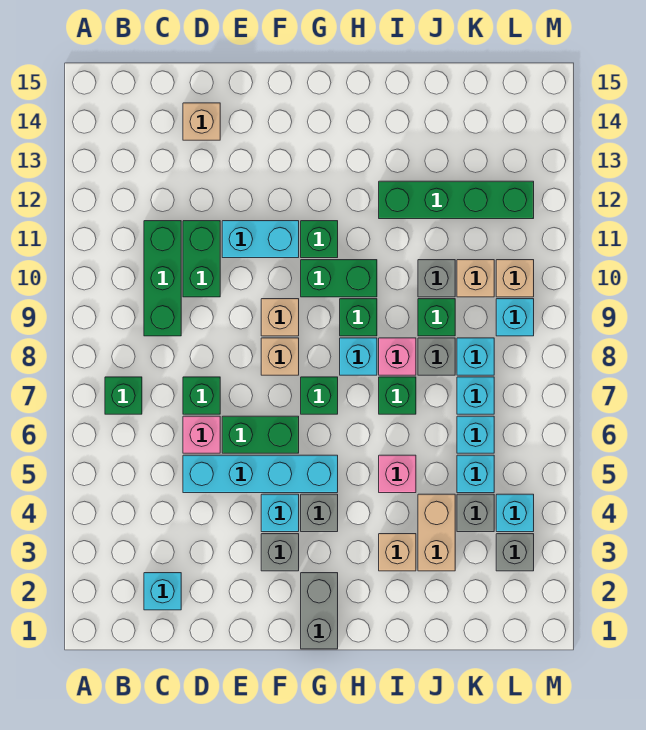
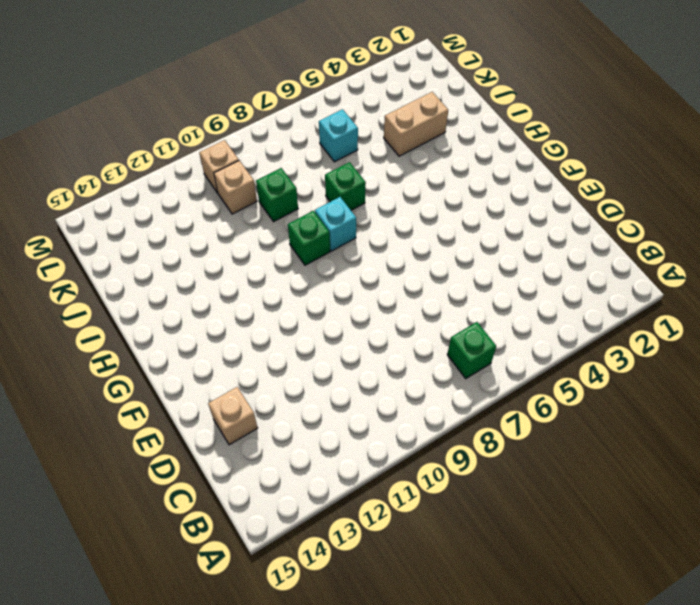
none -> cyan brick C2 level 1
none -> green brick C9:C11 level 1
none -> cyan brick D5:G5 level 1
none -> pink brick D6 level 1

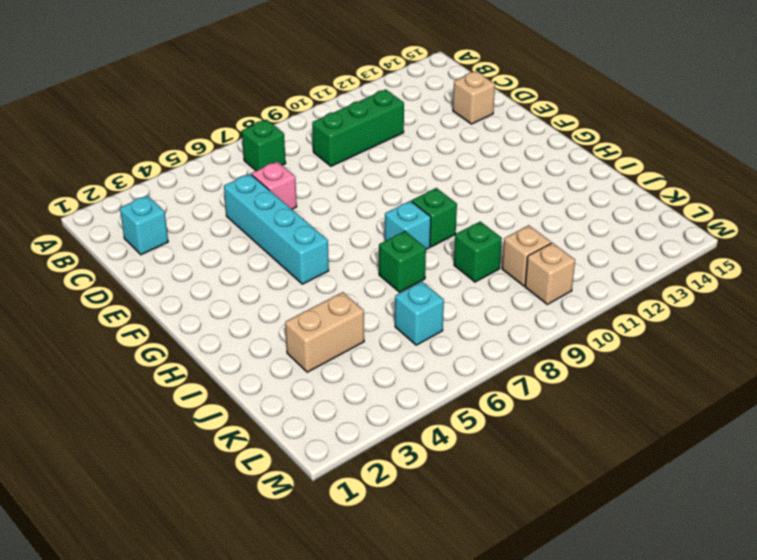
none -> green brick D7 level 1
none -> green brick D10:D11 level 1
none -> green brick E6:F6 level 1
none -> cyan brick E11:F11 level 1

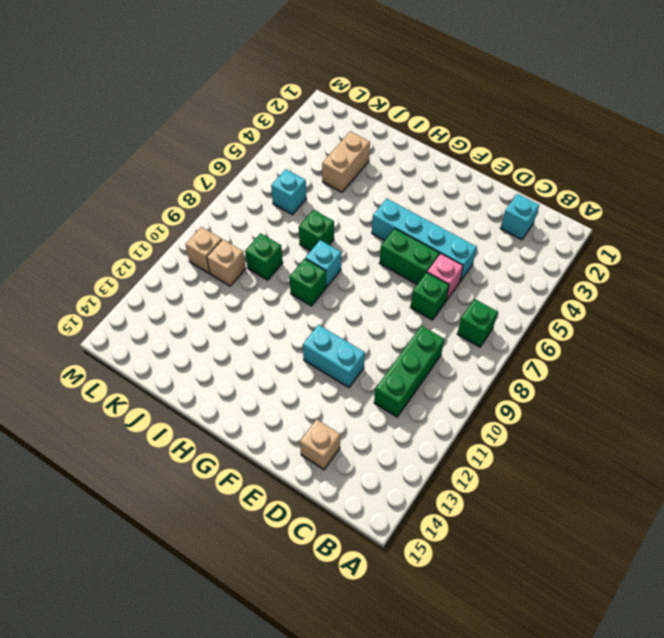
none -> green brick D10:D11 level 1
none -> grey brick F3 level 1
none -> cyan brick F4 level 1
none -> tan brick F8 level 1

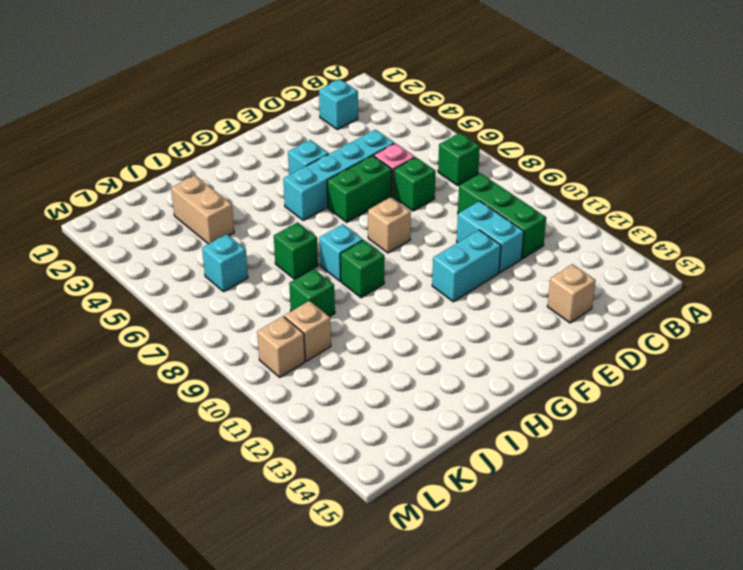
cyan brick D10:D11 level 1 -> green brick D10:D11 level 1
none -> grey brick F3 level 1
none -> tan brick F9 level 1
none -> grey brick G1:G2 level 1
none -> grey brick G4 level 1

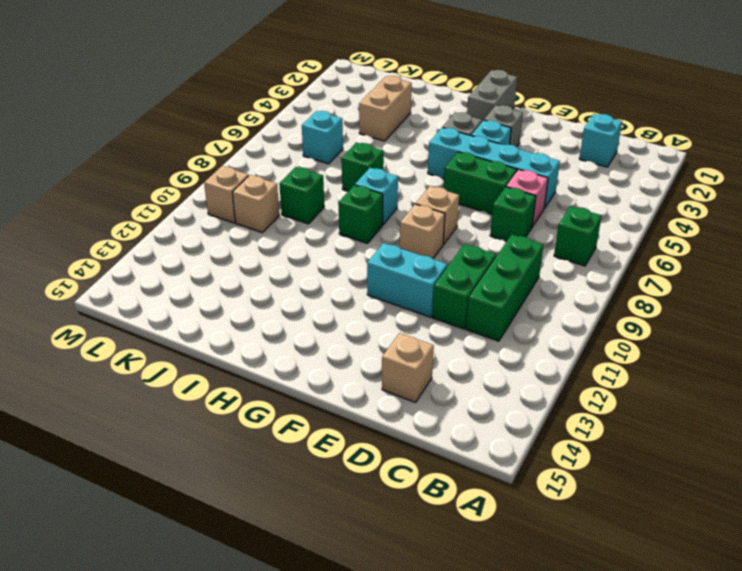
none -> green brick G7 level 1
none -> green brick G10:H10 level 1
none -> green brick G11 level 1
none -> tan brick I3 level 1

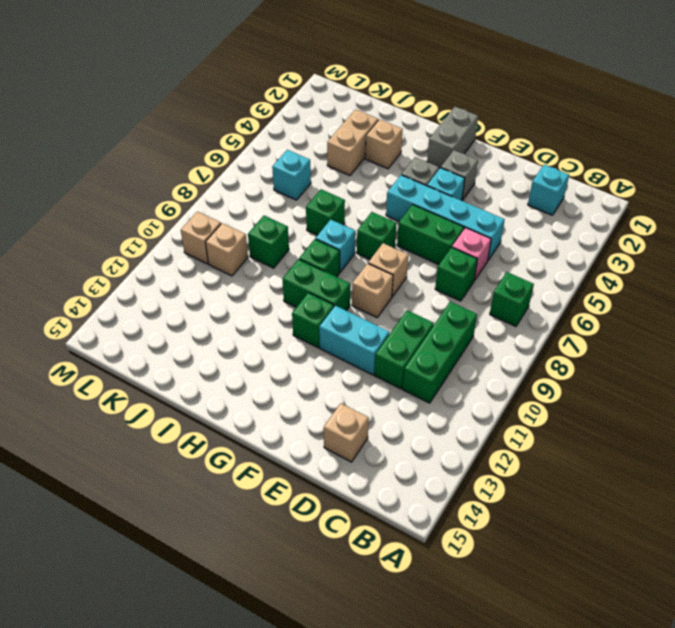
none -> pink brick I5 level 1
none -> pink brick I8 level 1
none -> green brick I12:L12 level 1
none -> grey brick J8 level 1

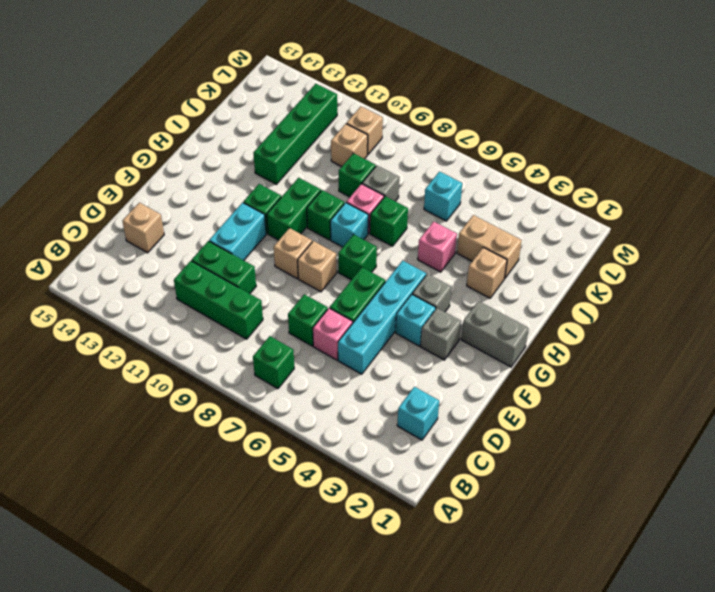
none -> grey brick J10 level 1
none -> grey brick K4 level 1
none -> cyan brick K5 level 1
none -> cyan brick K7 level 1

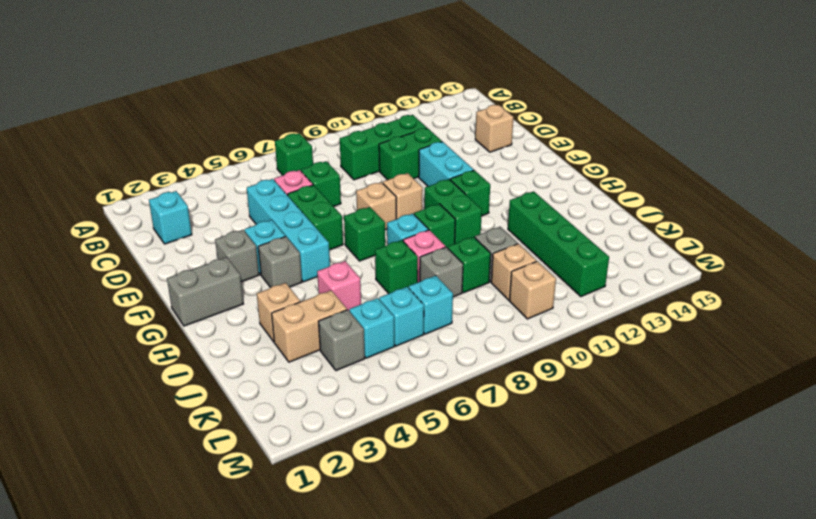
none -> cyan brick K8 level 1
none -> grey brick L3 level 1
none -> cyan brick L4 level 1
none -> cyan brick L9 level 1

